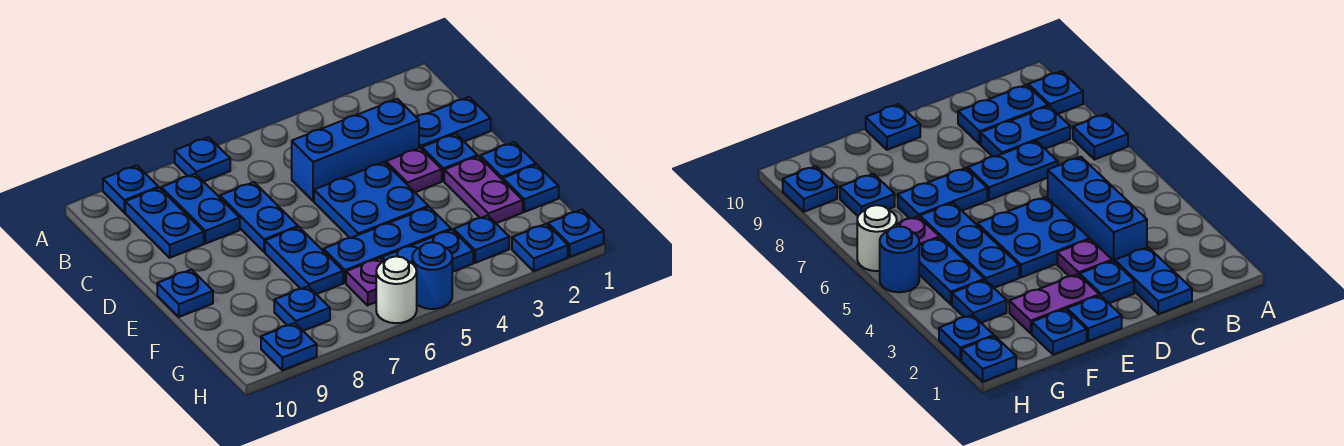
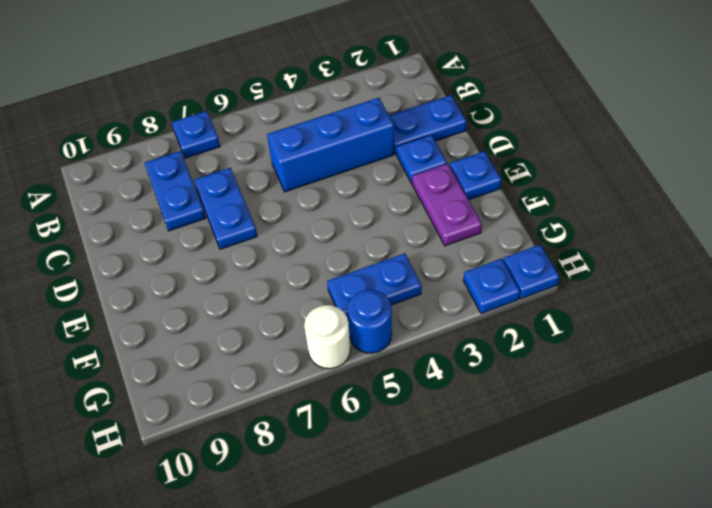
none -> blue plate A9 level 1
none -> blue plate B9:C9 level 1
none -> purple plate D3 level 1

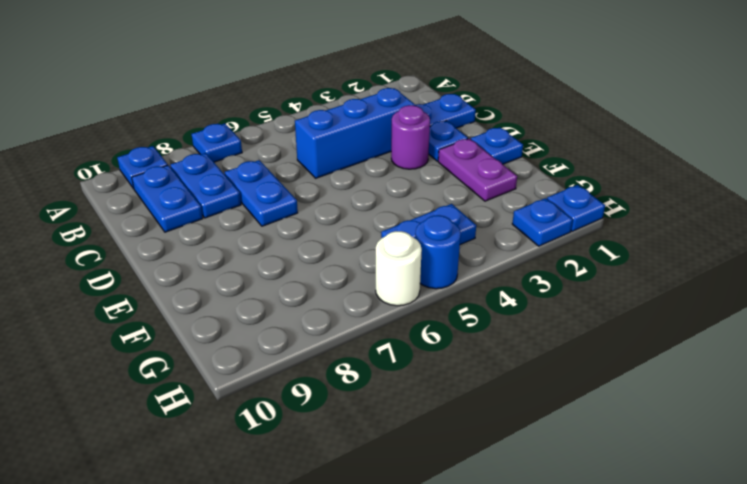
purple round brick D3 level 1 -> purple plate D3 level 1
none -> blue plate D4:E5 level 1
none -> blue plate E7:F7 level 1
none -> blue plate E10 level 1

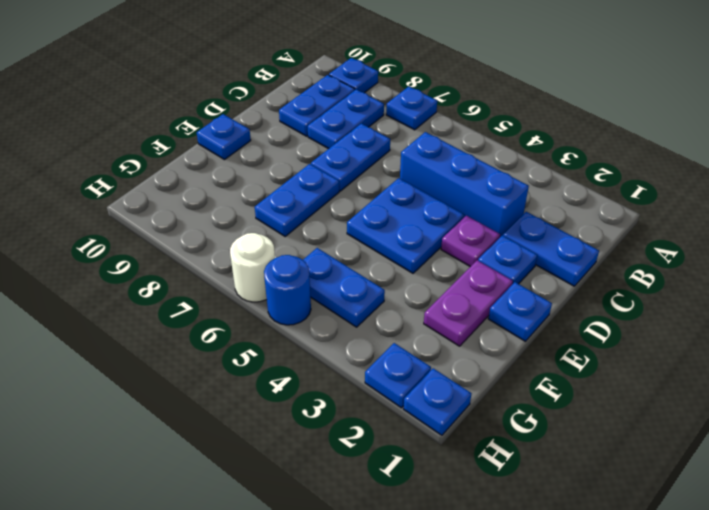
none -> blue plate F1 level 1
none -> blue plate F4:F6 level 1
none -> blue plate G3 level 1

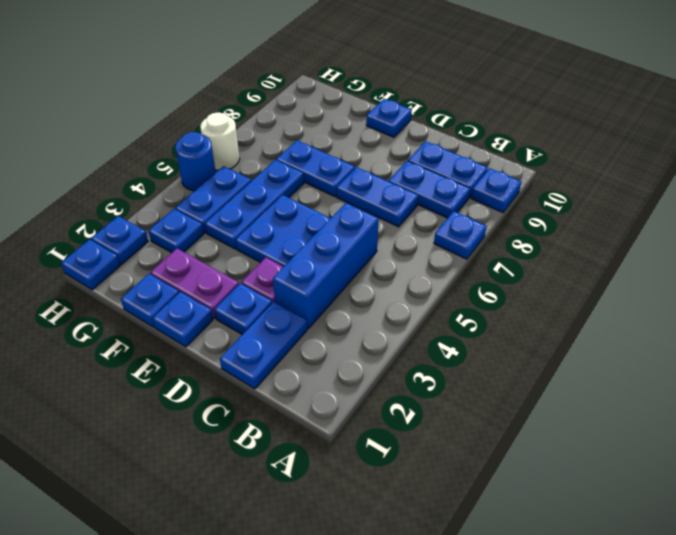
none -> purple plate G6 level 1
none -> blue plate G8 level 1
none -> blue plate H9 level 1

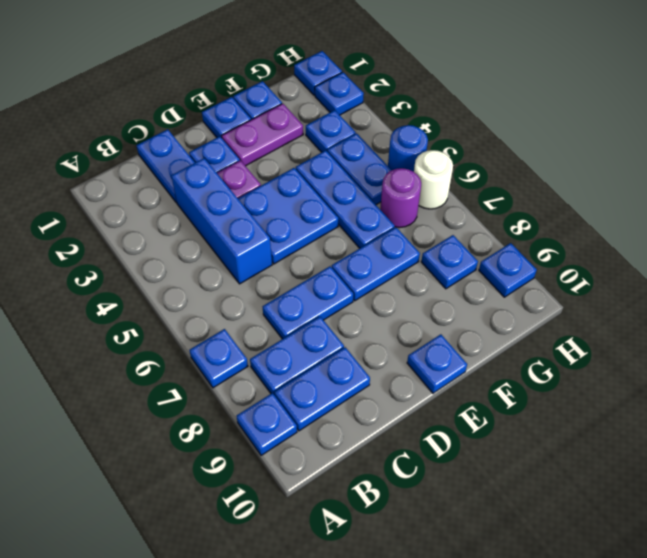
purple round brick G6 level 1 -> purple plate G6 level 1

